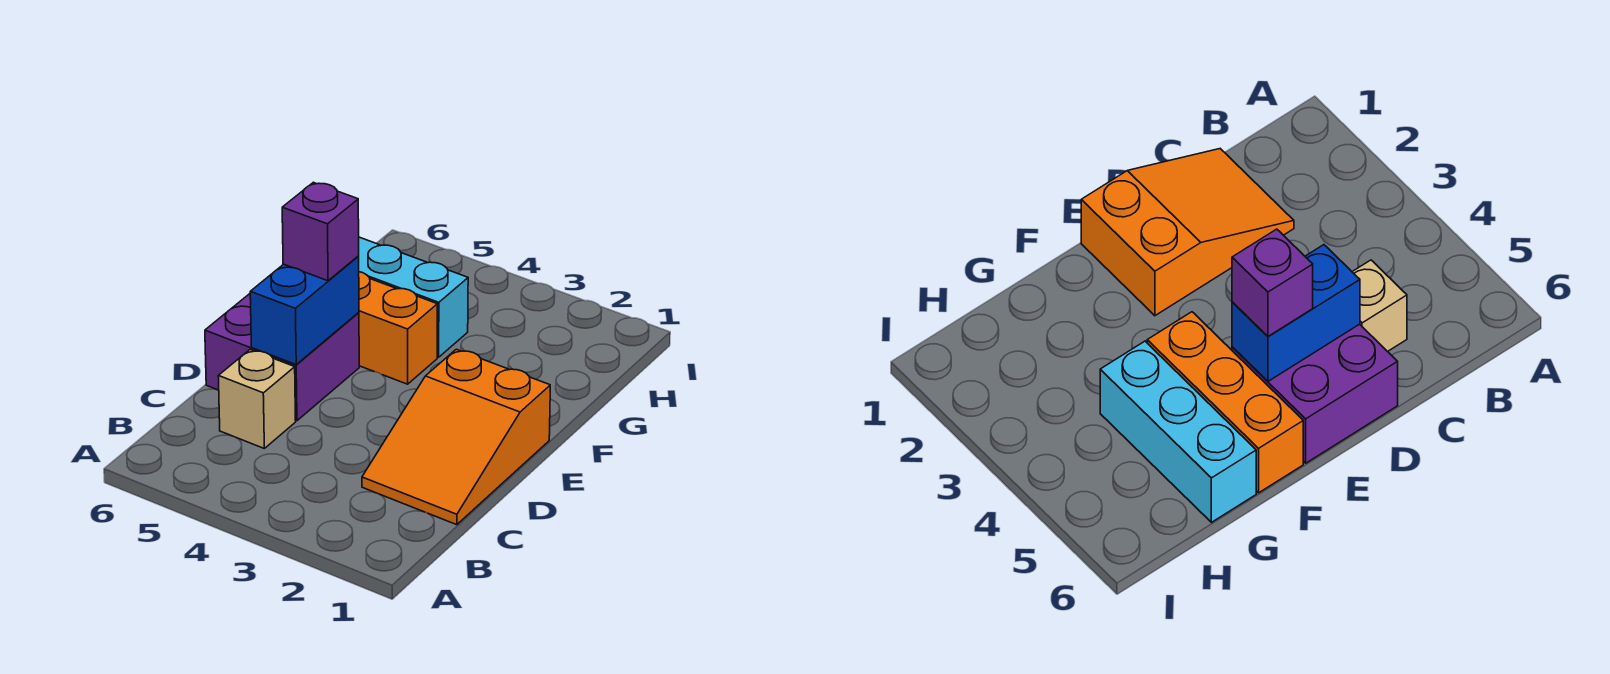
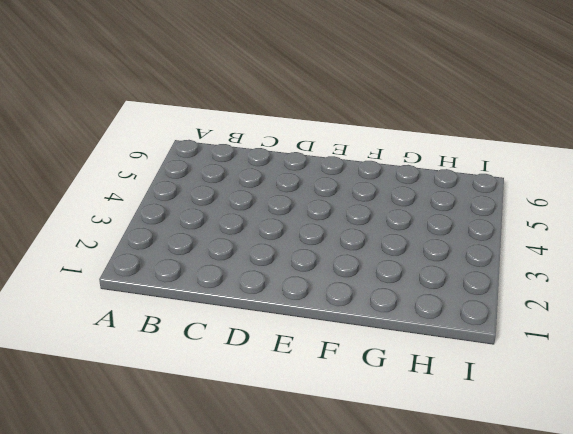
none -> orange slope C1:E2 level 1 top E
none -> tan brick C5 level 1

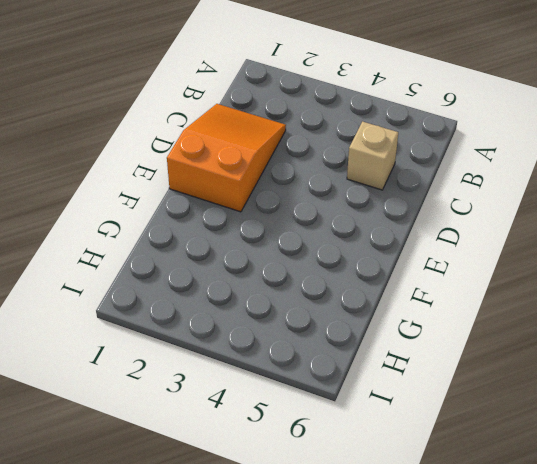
none -> purple brick D5:E6 level 1
none -> orange brick F4:F6 level 1

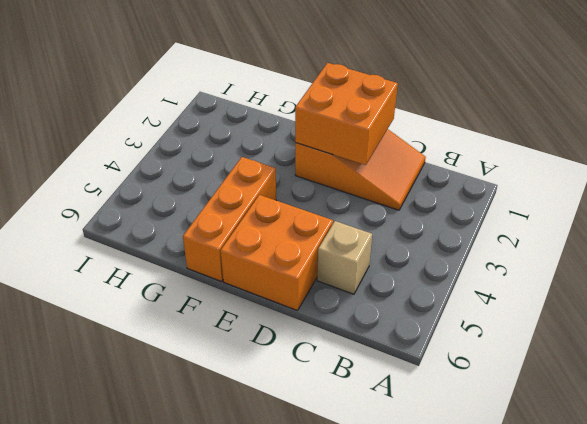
orange brick D1:E2 level 2 -> none
orange brick D5:E6 level 1 -> purple brick D5:E6 level 1
none -> cyan brick G4:G6 level 1
none -> blue brick D5:E5 level 2

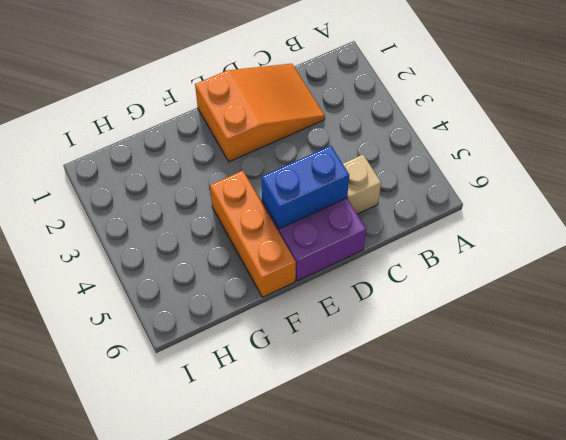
none -> cyan brick G4:G6 level 1
none -> purple brick E5 level 3

